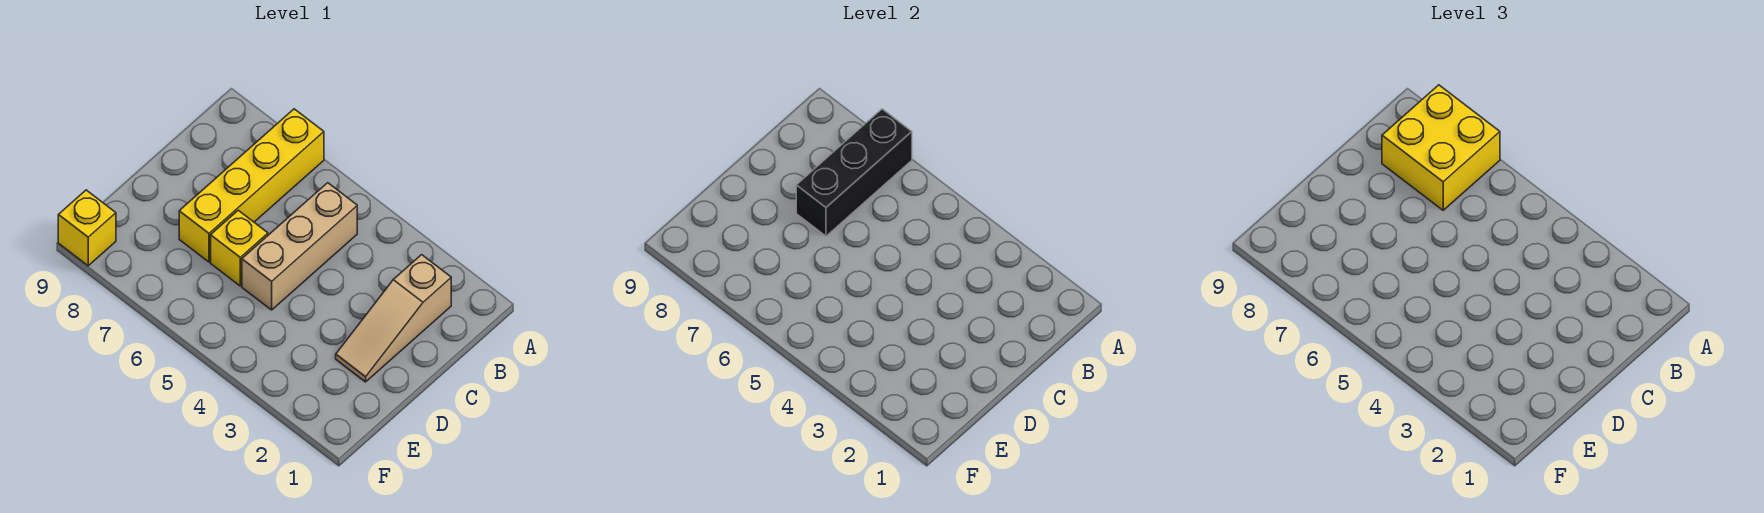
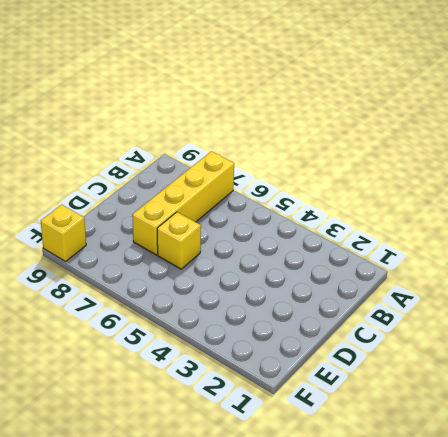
none -> tan slope B2:D2 level 1 top B
none -> tan brick B5:D5 level 1

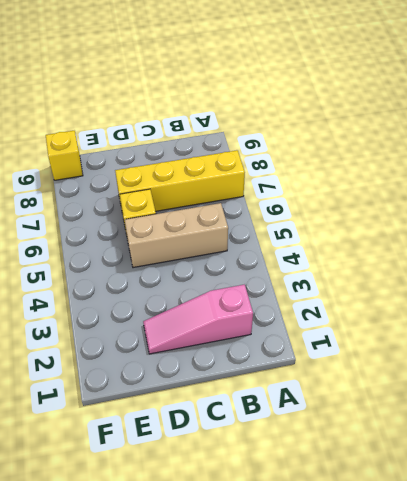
pink slope B2:D2 level 1 top B -> tan slope B2:D2 level 1 top B
none -> black brick A7:C7 level 2
none -> yellow brick A7:B8 level 3

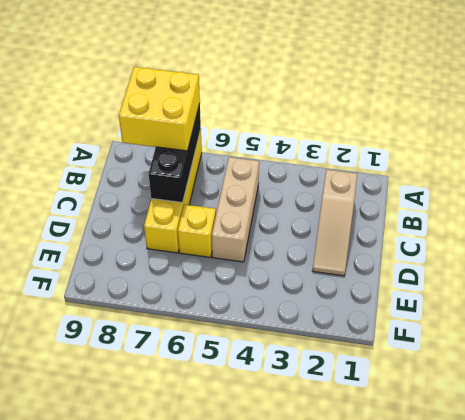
none -> yellow brick F9 level 1

